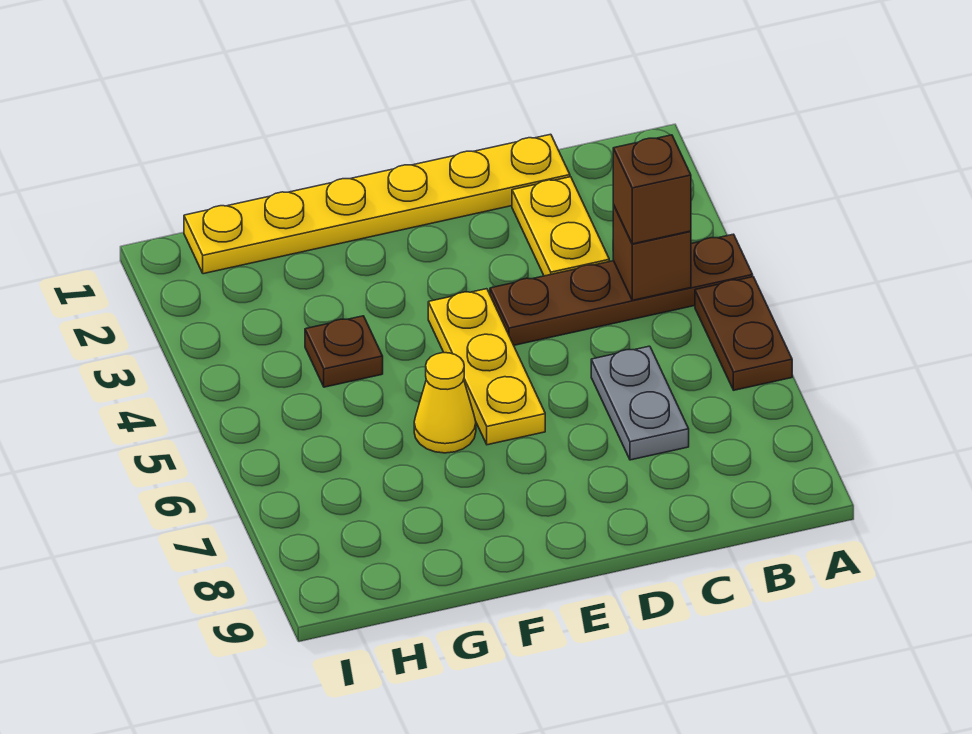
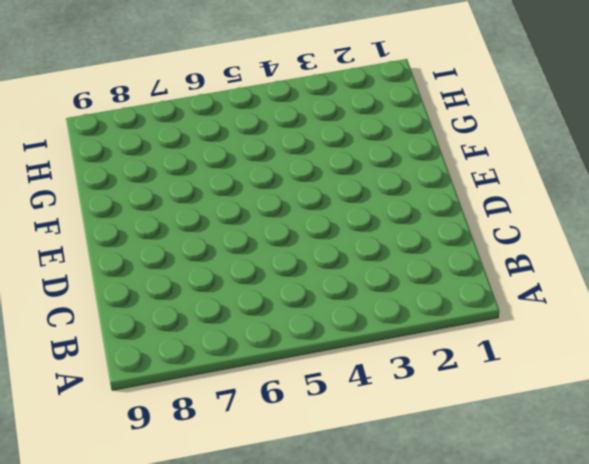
none -> brown plate A4:D4 level 1
none -> brown plate A5:A6 level 1

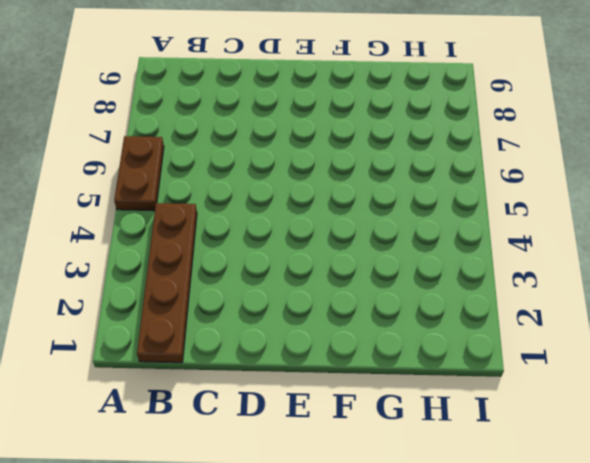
brown plate B1:B4 level 1 -> brown plate A4:D4 level 1
none -> yellow plate C1:H1 level 1
none -> yellow plate C2:C3 level 1

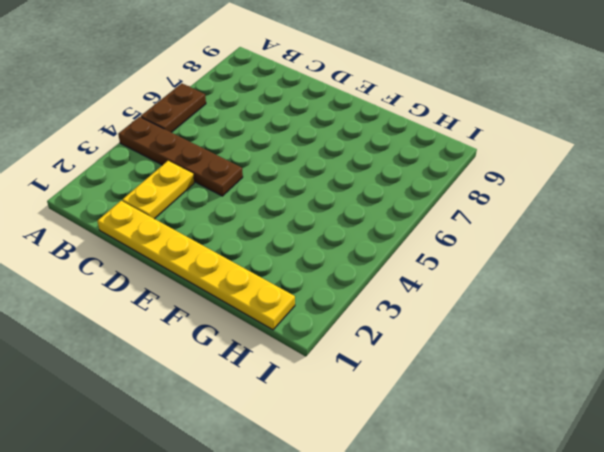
none -> grey plate C6:C7 level 1
none -> yellow plate E4:E6 level 1

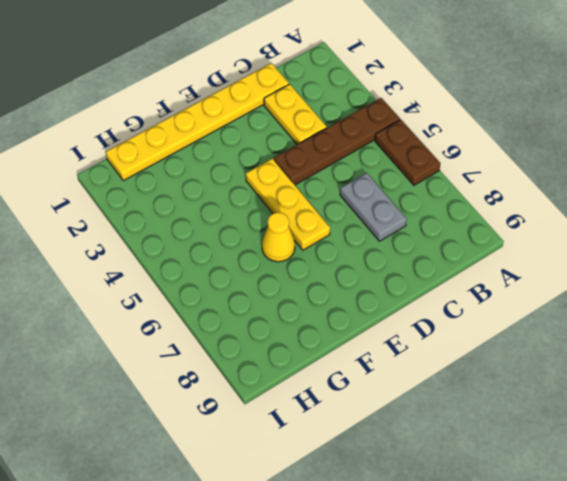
none -> brown plate G4 level 1
none -> brown brick B4 level 2

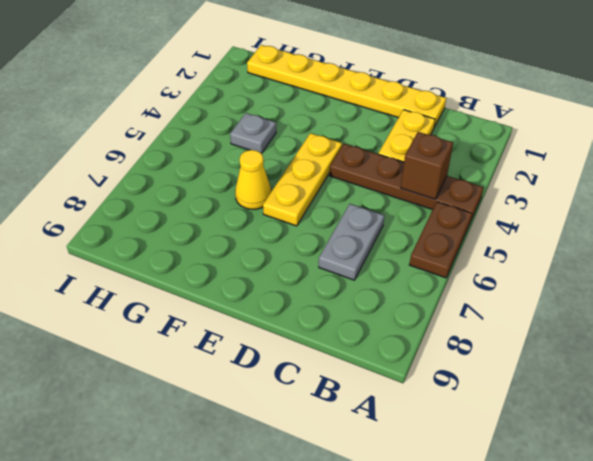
grey plate G4 level 1 -> brown plate G4 level 1
none -> brown brick B4 level 3

